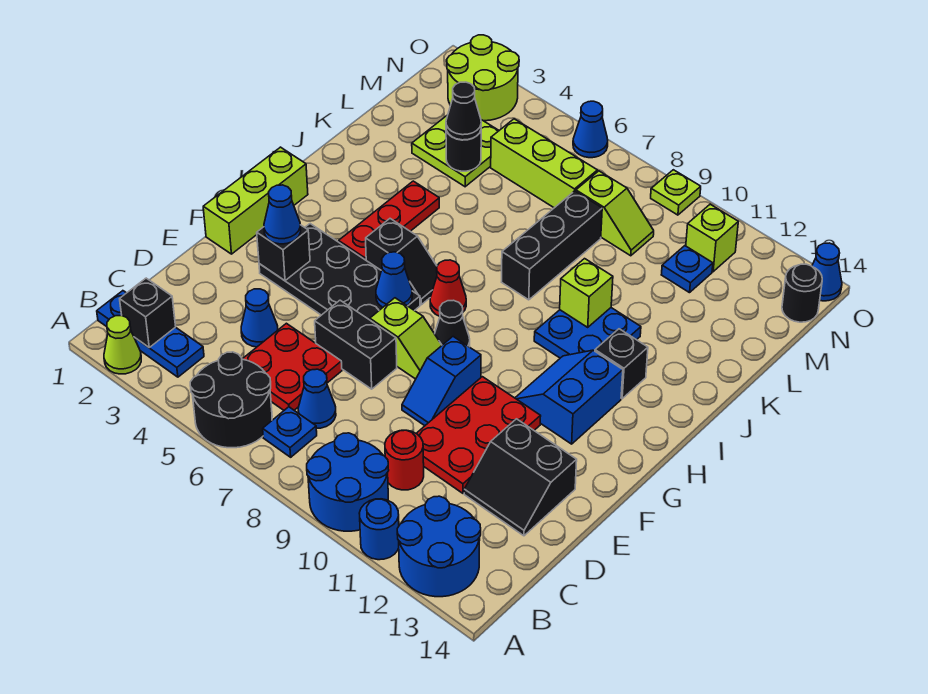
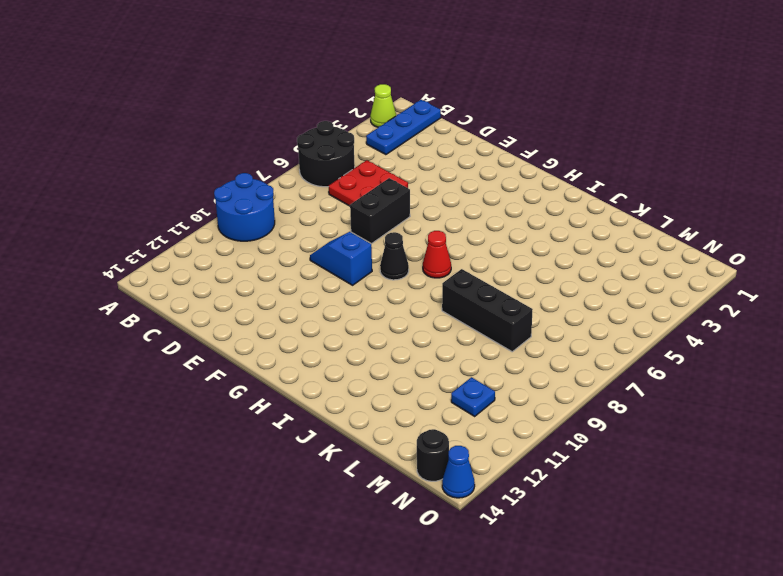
none -> blue round brick A11 level 1
none -> blue round brick A12:B13 level 1
none -> blue plate B7 level 1
none -> blue cone C7 level 1

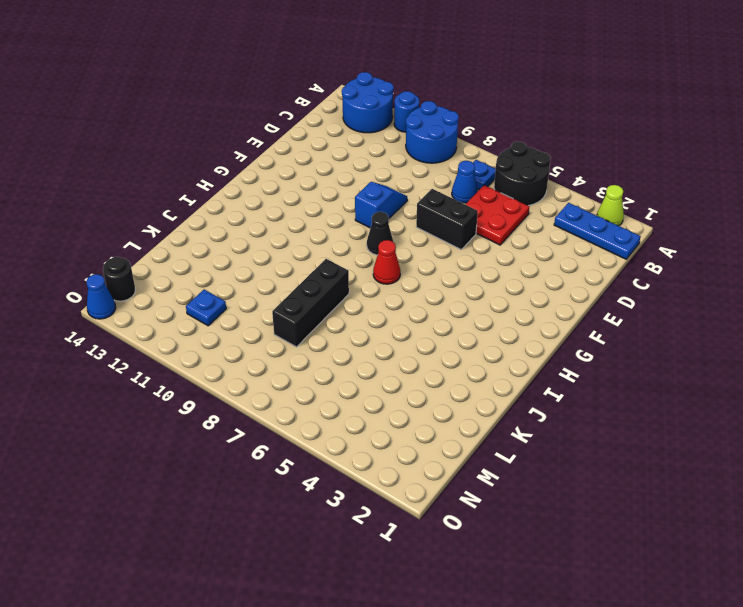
none -> red round brick C10 level 1
none -> blue cone D4 level 1
none -> red plate D10:F11 level 1
none -> black slope D12:E13 level 1 top E

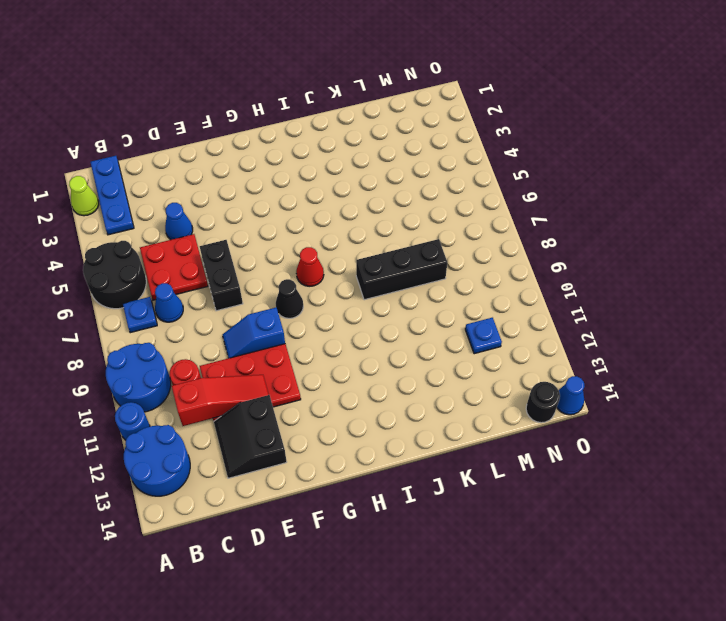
red slope C11:E11 level 2 top C -> none
none -> lime brick F1:H1 level 1
none -> black plate F3:G6 level 1
none -> lime slope F7:F8 level 1 top 7
none -> blue slope G11:H12 level 1 top 12

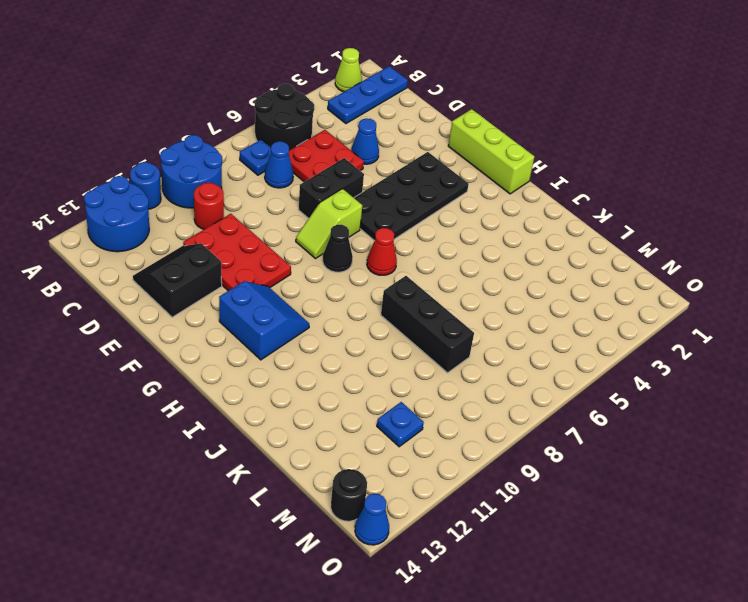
none -> blue slope E9:F9 level 1 top F
none -> red plate H4:J4 level 1
none -> black slope H5:H6 level 1 top 5
none -> blue plate I10:J11 level 1

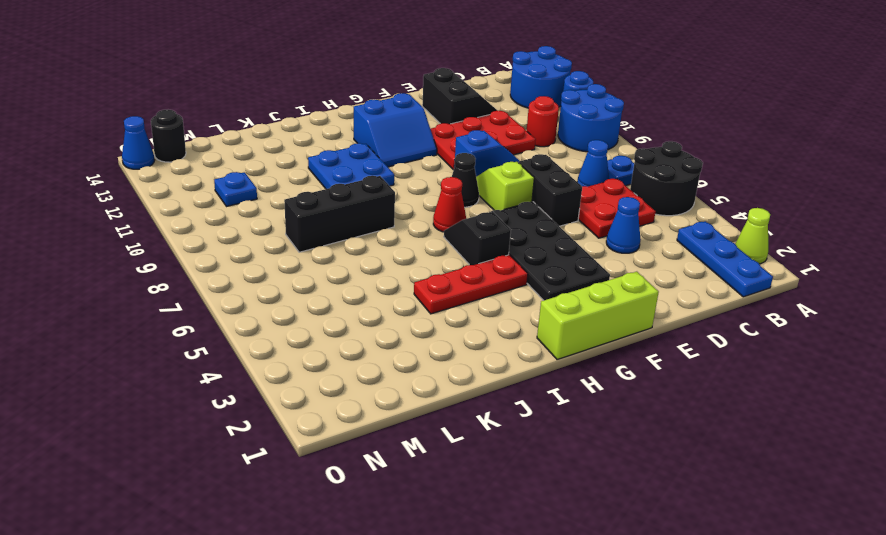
none -> black brick I12 level 1
none -> lime plate L3:M4 level 1
none -> lime brick M5:M7 level 1
none -> lime slope M8:M9 level 1 top 8

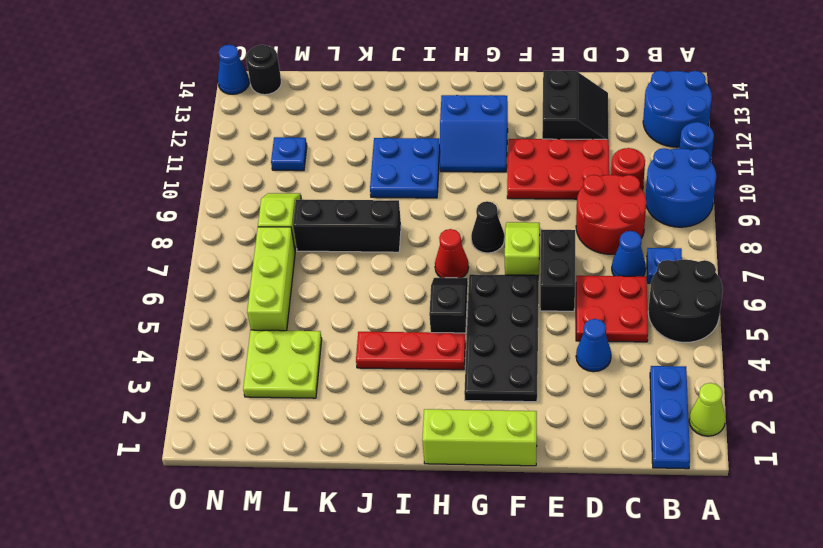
red round brick C8:D9 level 1 -> none
none -> blue slope E9:F9 level 1 top F
none -> black brick I12 level 1
none -> lime round brick N2:O3 level 1
none -> lime brick N11 level 1

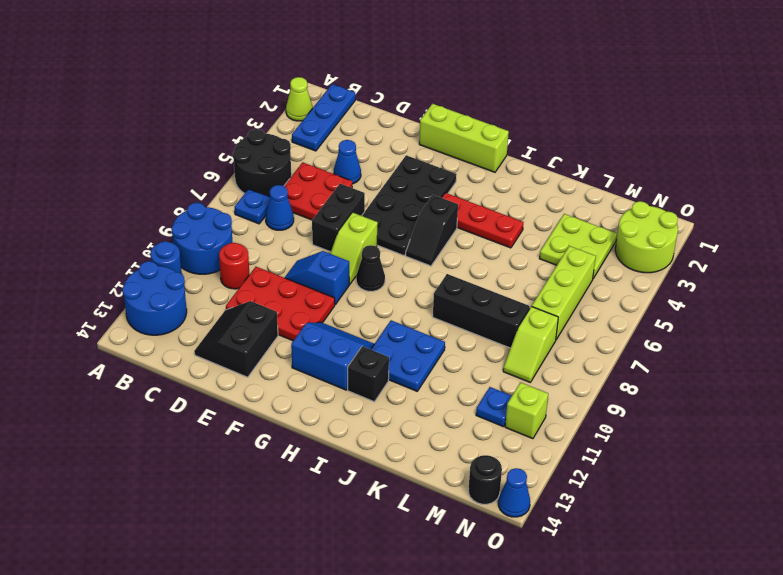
none -> red cone H7 level 1
none -> blue cone O6 level 1
none -> lime plate O9 level 1
none -> black brick B2 level 2

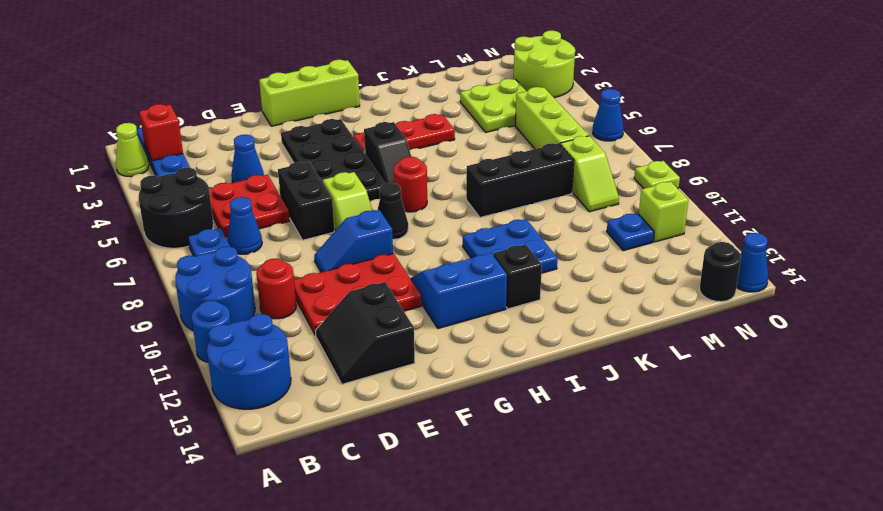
red brick B2 level 2 -> black brick B2 level 2
red round brick H7 level 1 -> red cone H7 level 1
none -> black brick F3 level 2
none -> blue cone G6 level 2
none -> lime brick J10 level 2
none -> black round brick L4 level 2

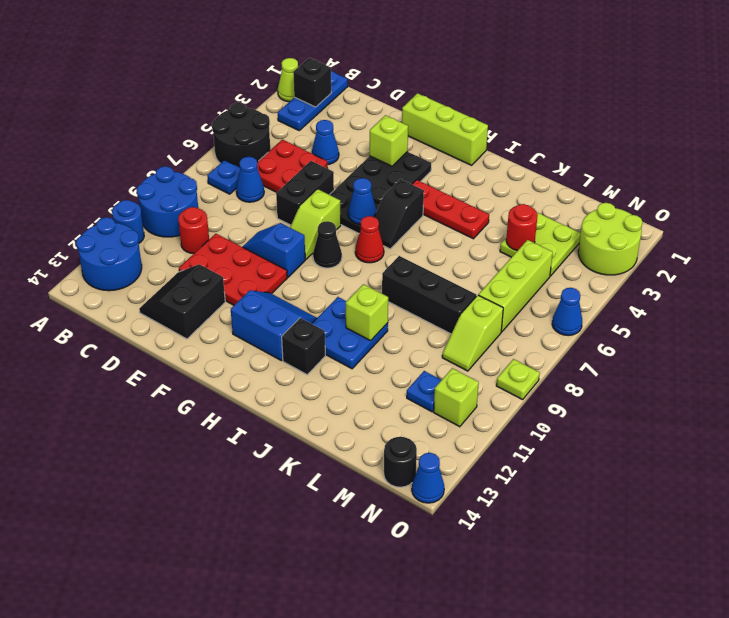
lime brick F3 level 2 -> black brick F3 level 2
red round brick L4 level 2 -> black round brick L4 level 2
none -> blue cone F3 level 3
none -> black cone L4 level 3

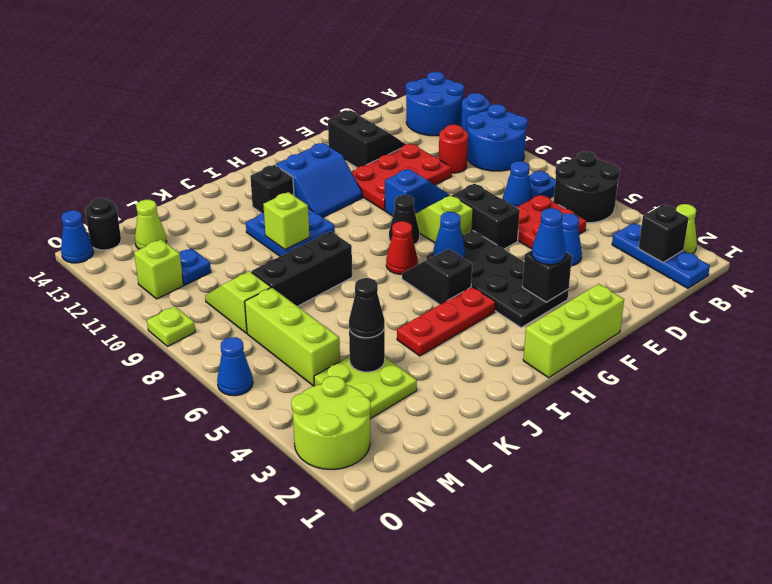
lime cone M13 level 1 -> none

